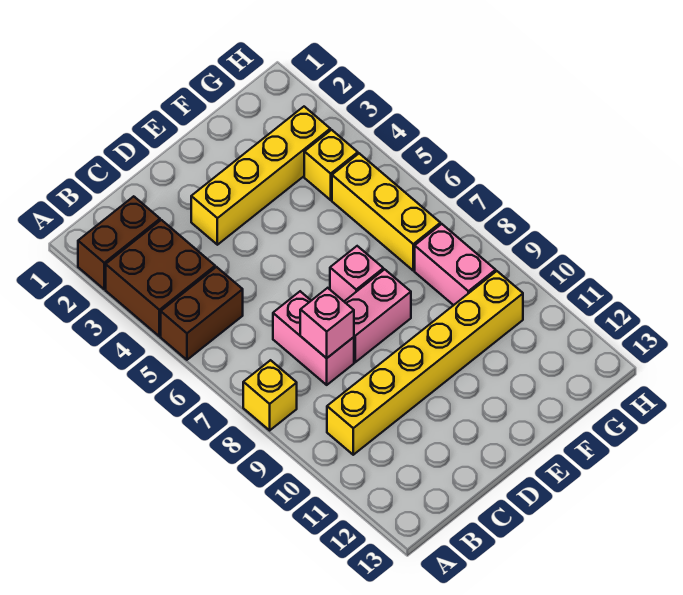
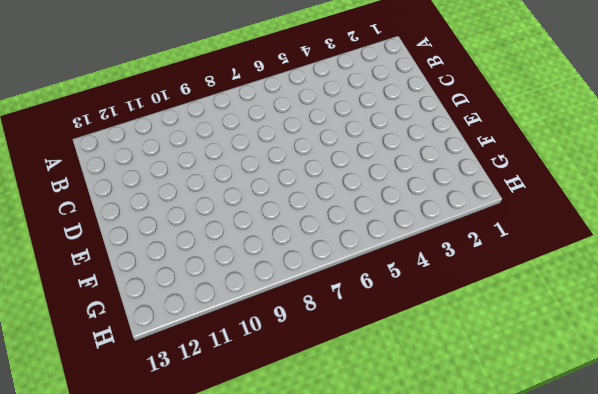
none -> brown brick A2:B2 level 1
none -> brown brick A3:B4 level 1
none -> brown brick A5:B5 level 1

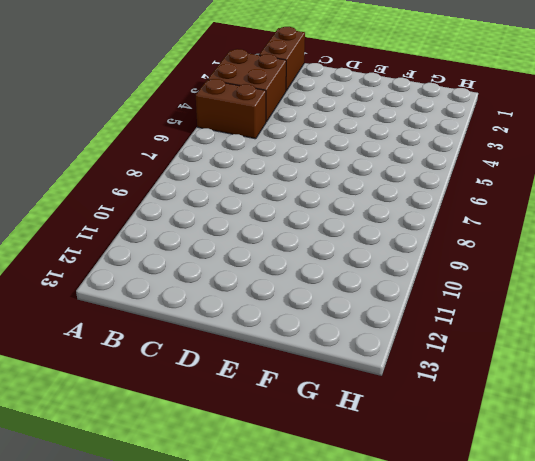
brown brick B1:B2 level 1 -> brown brick A2:B2 level 1
none -> yellow brick A8 level 1
none -> yellow brick B10:G10 level 1
none -> pink brick C7:C8 level 1

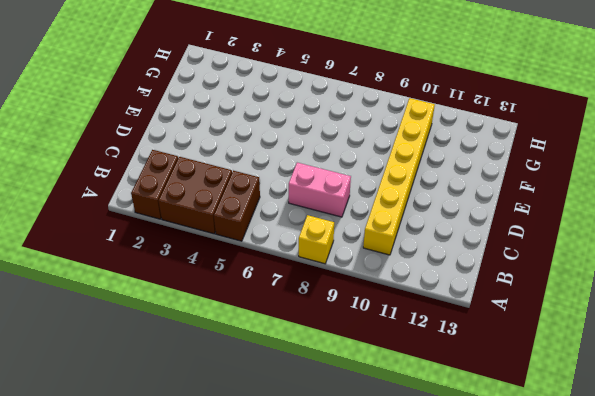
none -> yellow brick D3:G3 level 1
none -> pink brick D8:E8 level 1
none -> pink brick E7 level 1

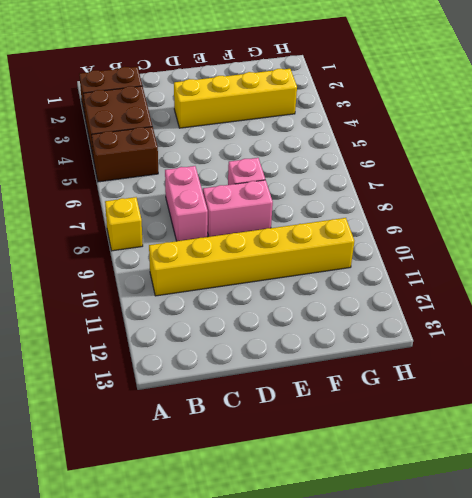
none -> yellow brick G4 level 1
none -> yellow brick G5:G7 level 1
none -> pink brick G8:G9 level 1

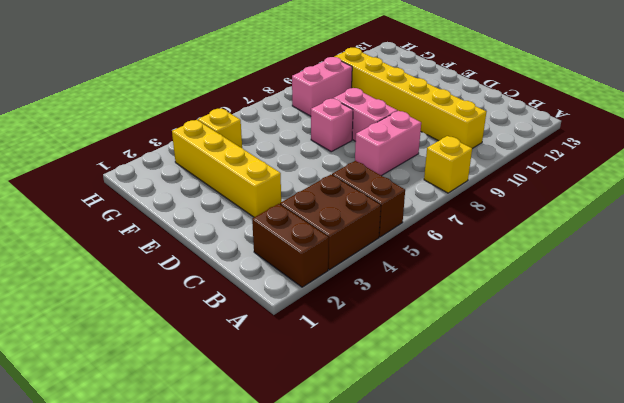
none -> yellow brick G5:G7 level 1
none -> pink brick C8 level 2

